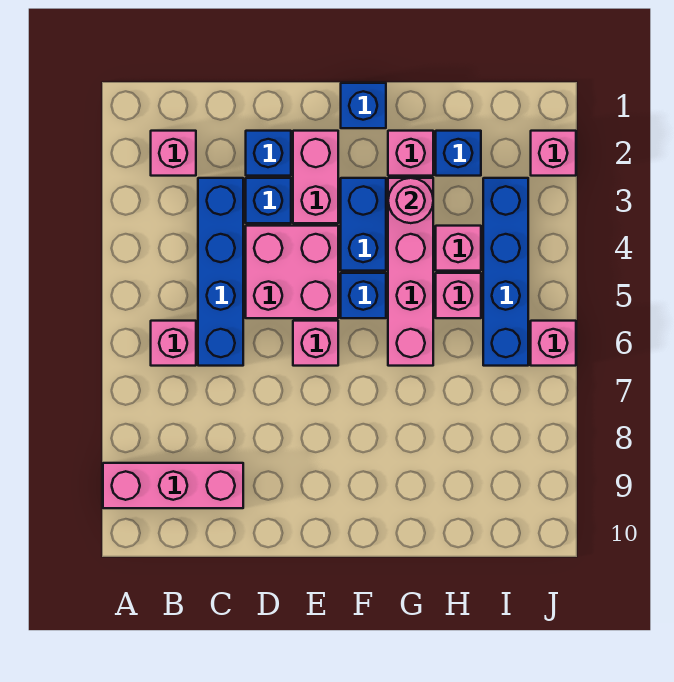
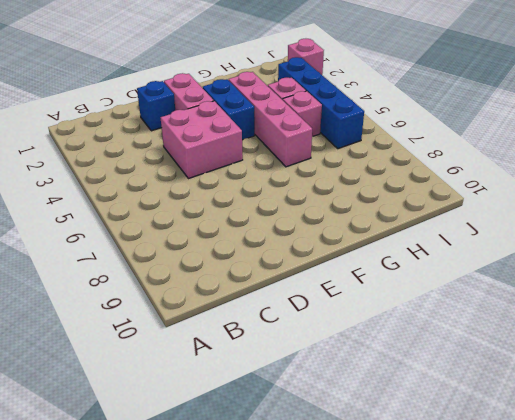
none -> pink brick A9:C9 level 1
none -> pink brick B2 level 1
none -> pink brick B6 level 1

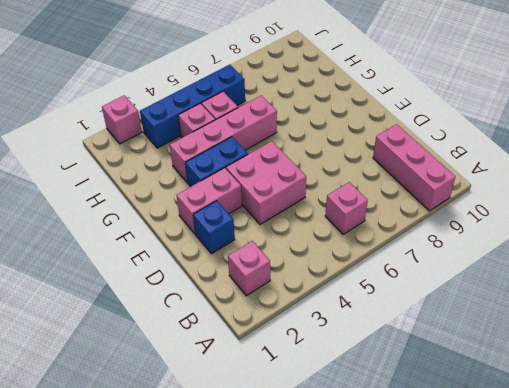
none -> blue brick C3:C6 level 1
none -> blue brick D3 level 1
none -> pink brick E6 level 1

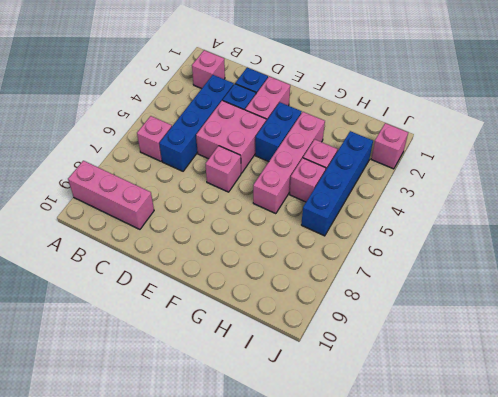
none -> blue brick F1 level 1
none -> blue brick F5 level 1
none -> pink brick G2 level 1

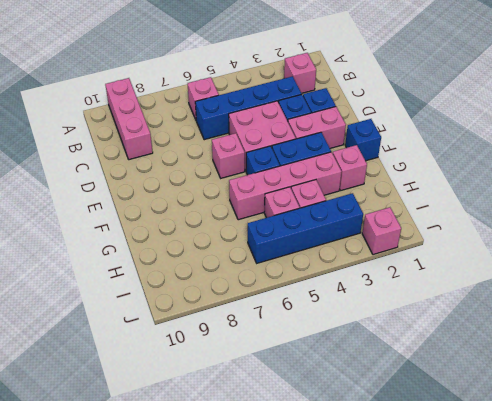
none -> blue brick H2 level 1
none -> pink brick J6 level 1
none -> pink round brick G3 level 2

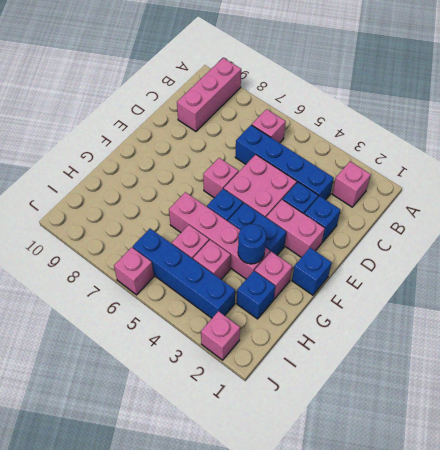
blue round brick G3 level 2 -> pink round brick G3 level 2

